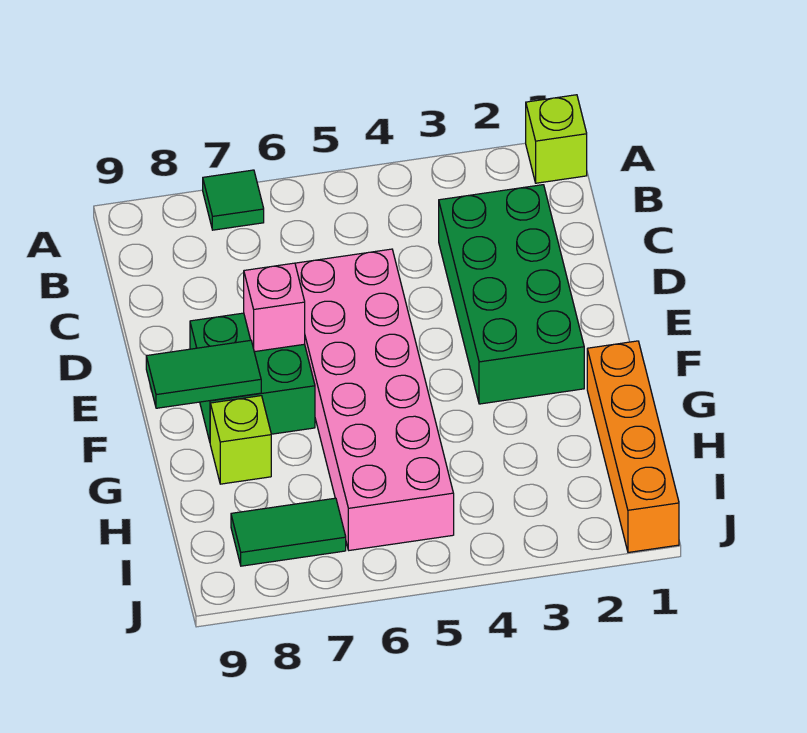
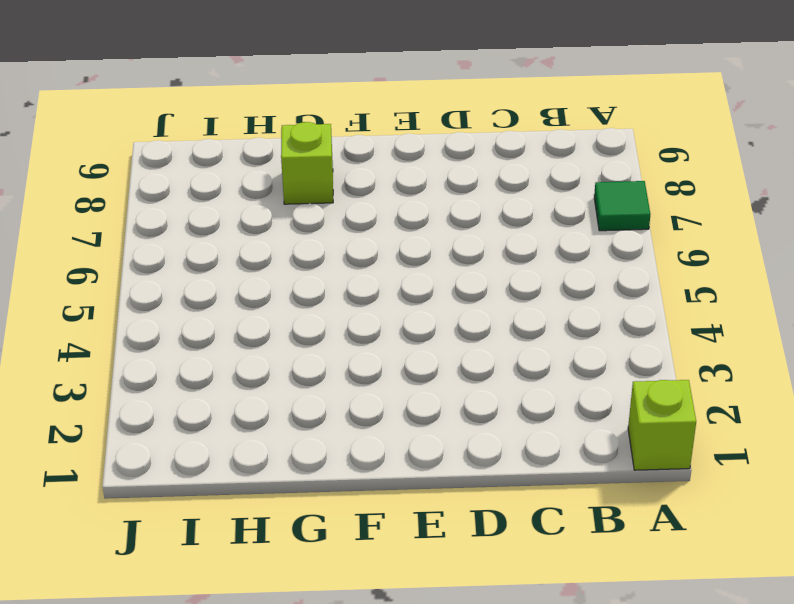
none -> green brick C2:F3 level 1
none -> pink brick D5:I6 level 1

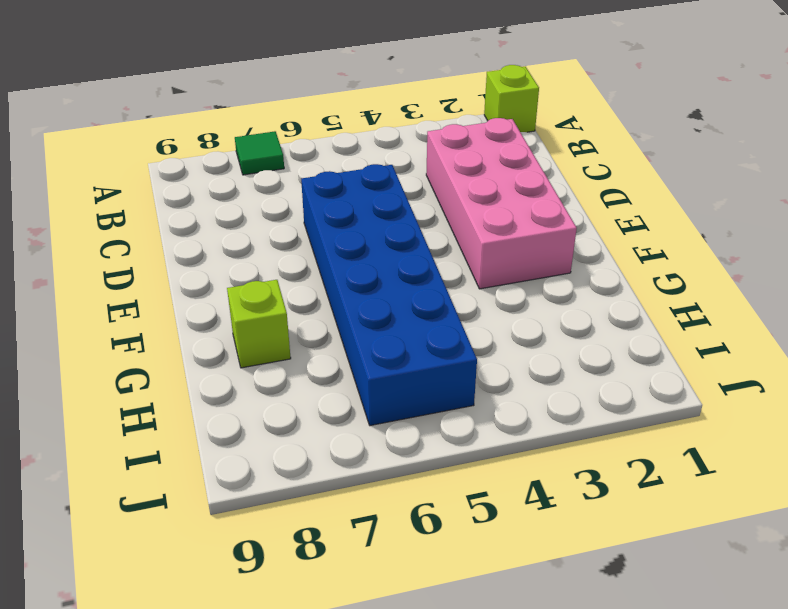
pink brick C2:F3 level 1 -> green brick C2:F3 level 1
blue brick D5:I6 level 1 -> pink brick D5:I6 level 1
none -> green brick E7:F8 level 1
none -> orange brick G1:J1 level 1

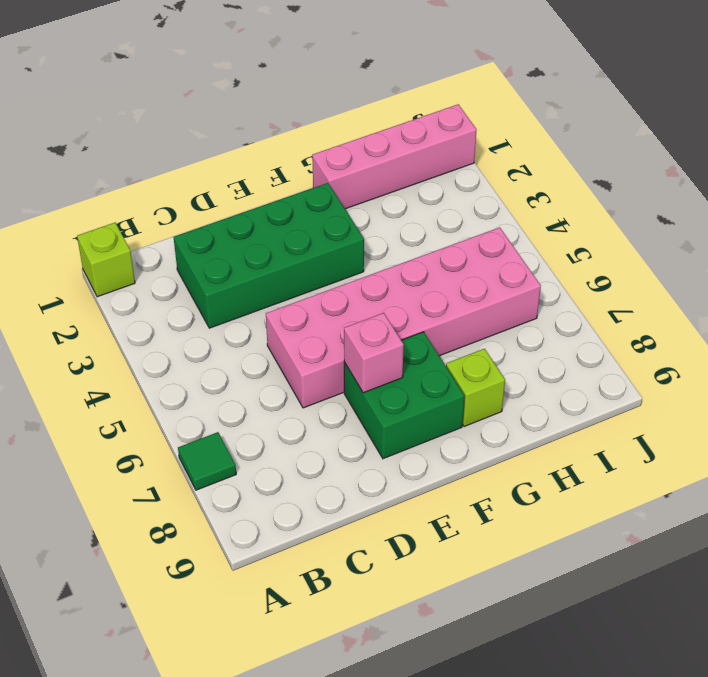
pink brick G1:J1 level 1 -> orange brick G1:J1 level 1
none -> green tile I7:I8 level 1
none -> green tile F8:F9 level 2

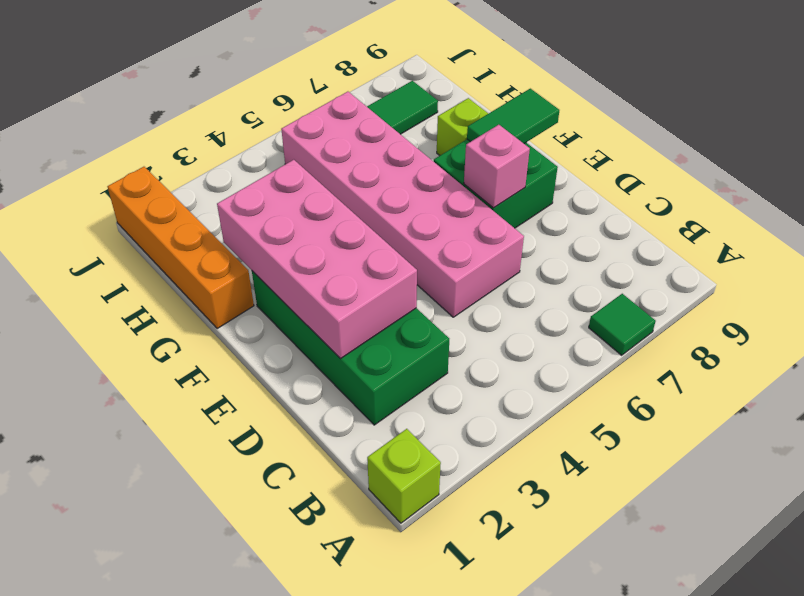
pink brick D2:G3 level 2 -> none

